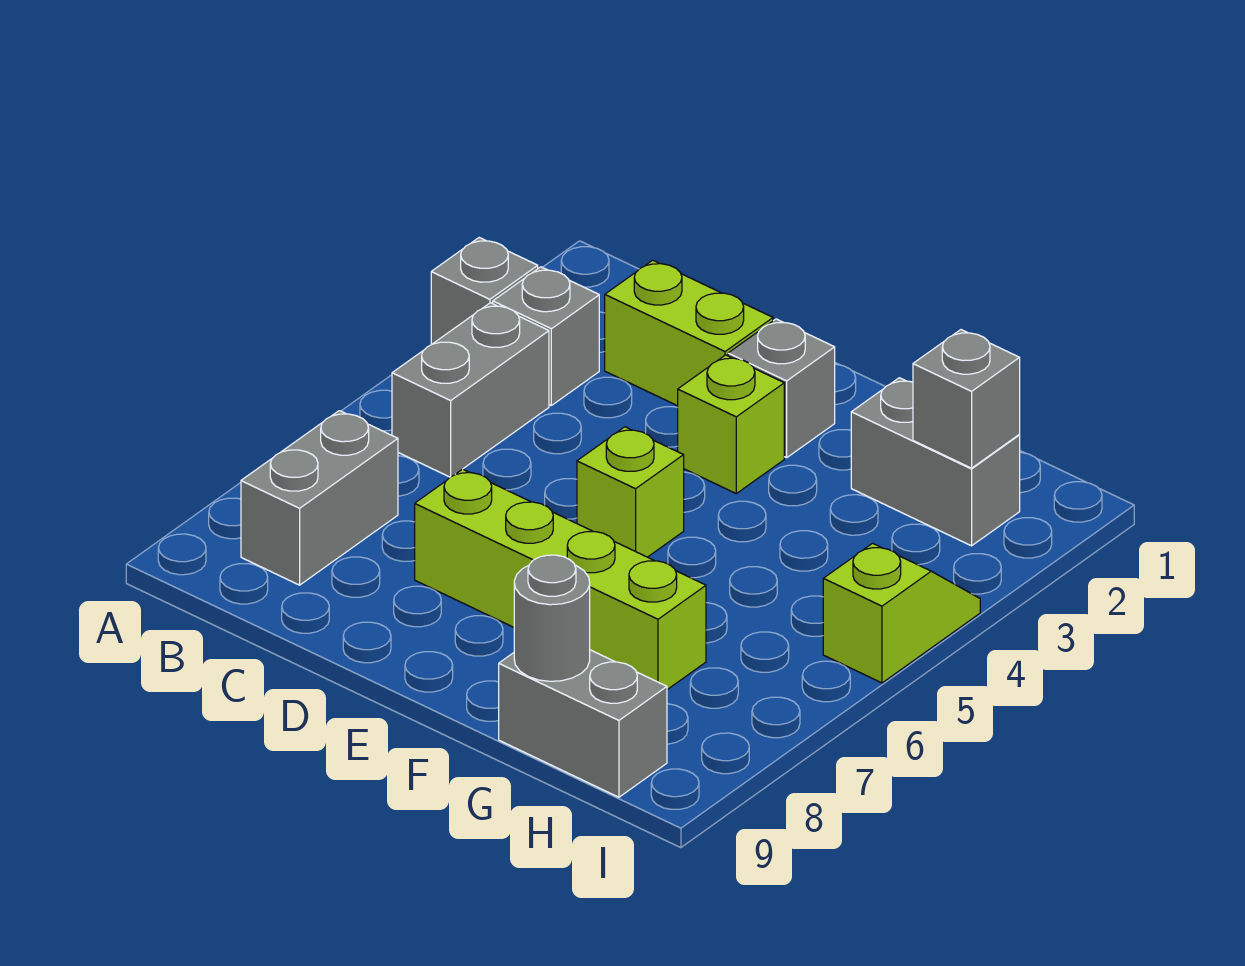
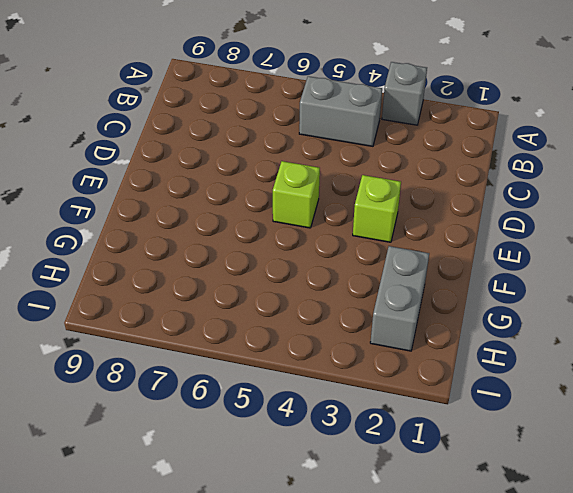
none -> grey brick B3 level 1
none -> grey brick B7:B8 level 1
none -> lime brick C2:D2 level 1

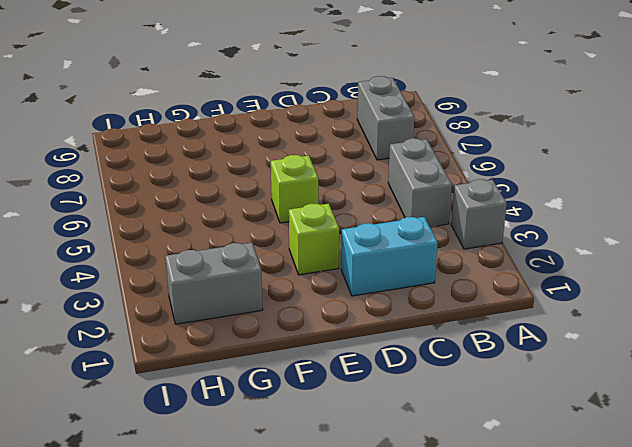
cyan brick C2:D2 level 1 -> lime brick C2:D2 level 1
none -> grey brick B3 level 1
none -> lime brick D7:G7 level 1
none -> grey brick E2 level 1

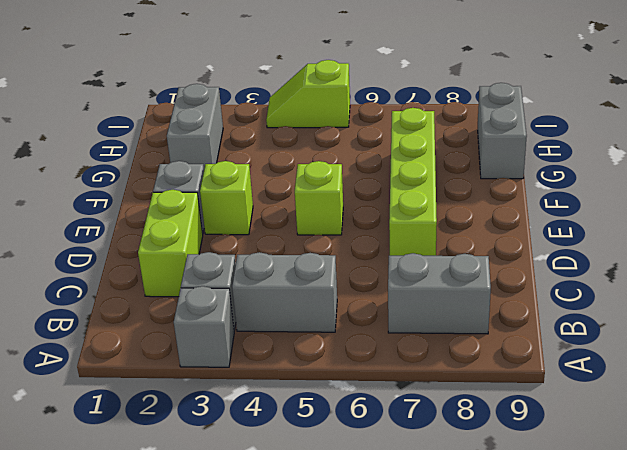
none -> grey round brick G9 level 2
none -> grey brick H2 level 2

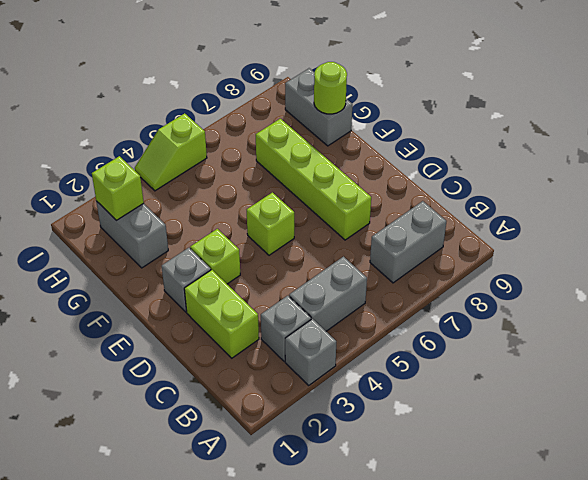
lime round brick G9 level 2 -> grey round brick G9 level 2
lime brick H2 level 2 -> grey brick H2 level 2

